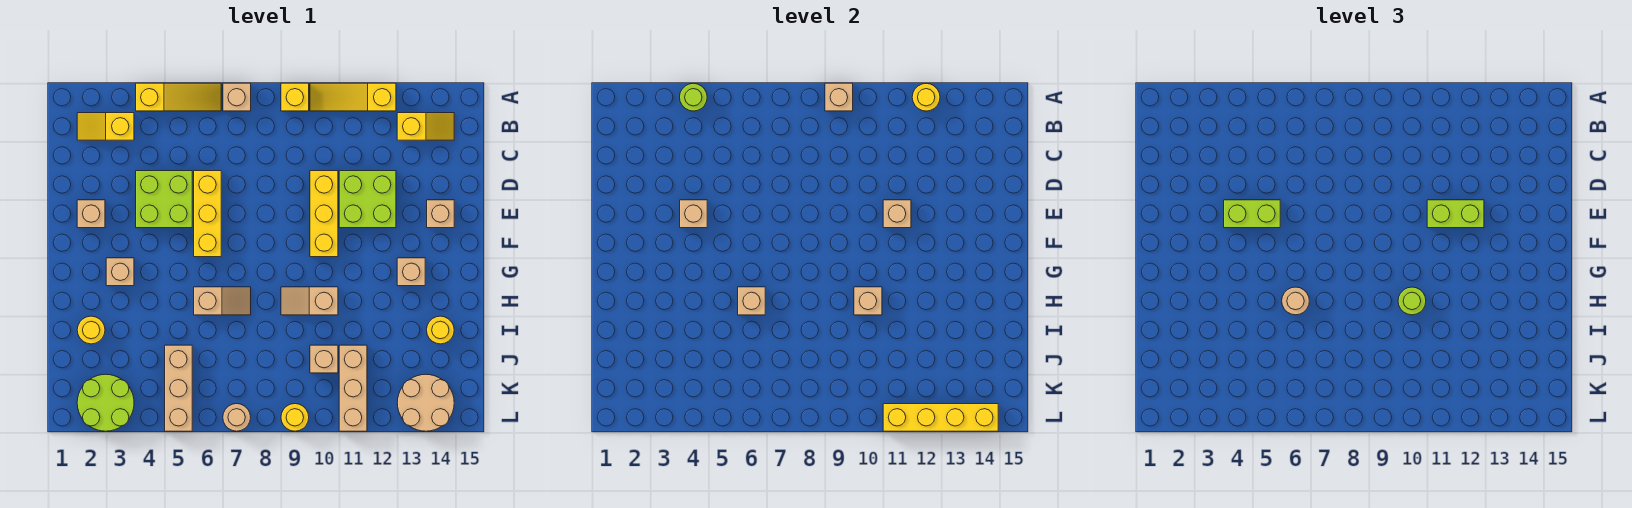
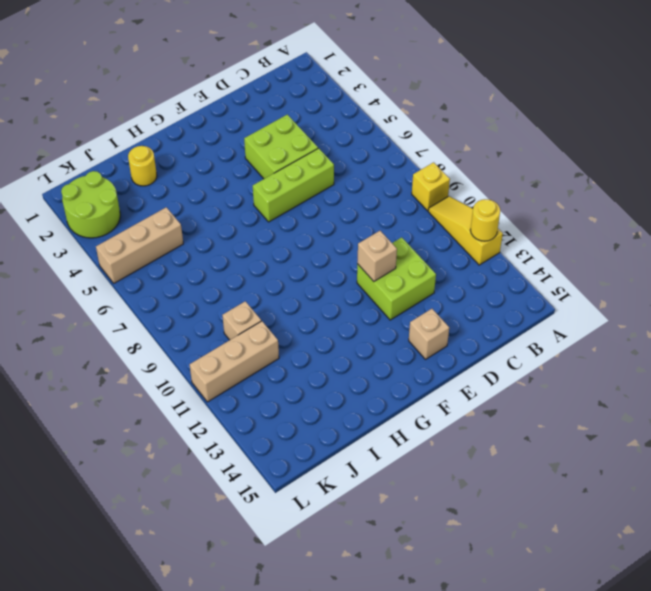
lime brick D6:F6 level 1 -> yellow brick D6:F6 level 1
none -> yellow slope A4:A6 level 1 top 4
none -> tan brick A7 level 1
none -> yellow slope B2:B3 level 1 top 3
none -> yellow slope B13:B14 level 1 top 13

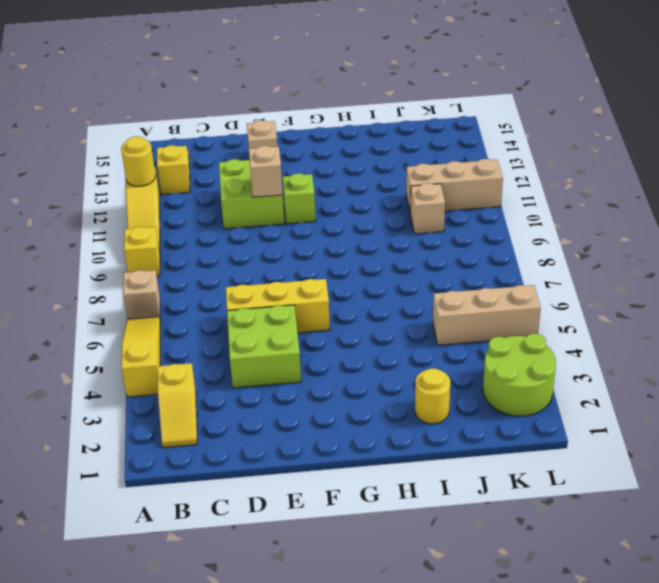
lime brick F11 level 1 -> none
none -> yellow brick D10:F10 level 1
none -> tan brick E2 level 1
none -> tan brick G3 level 1
none -> tan brick G13 level 1

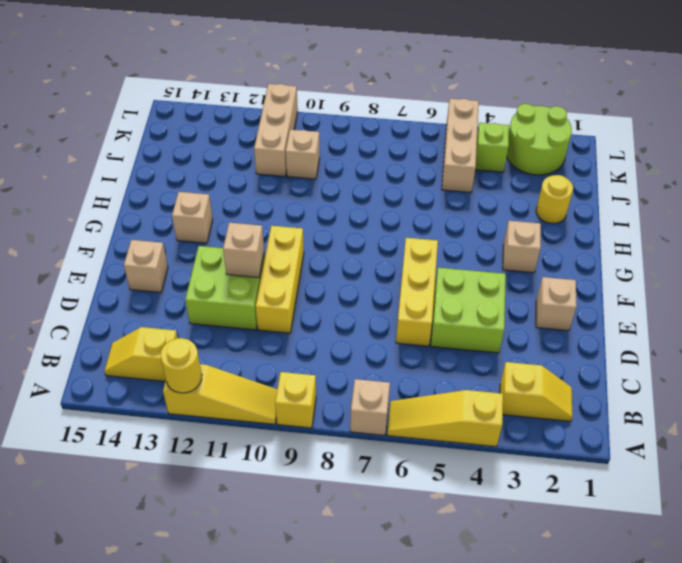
lime brick K4 level 1 -> none
none -> tan slope H6:H7 level 1 top 6
none -> tan slope H9:H10 level 1 top 10
none -> yellow round brick I14 level 1
none -> tan round brick K13:L14 level 1

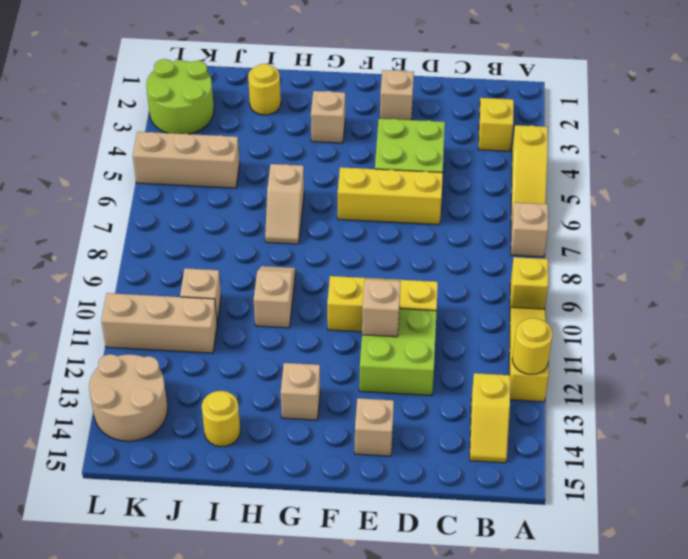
none -> tan round brick L7 level 1
none -> yellow round brick L9 level 1
none -> lime round brick A4 level 2
none -> tan brick A9 level 2

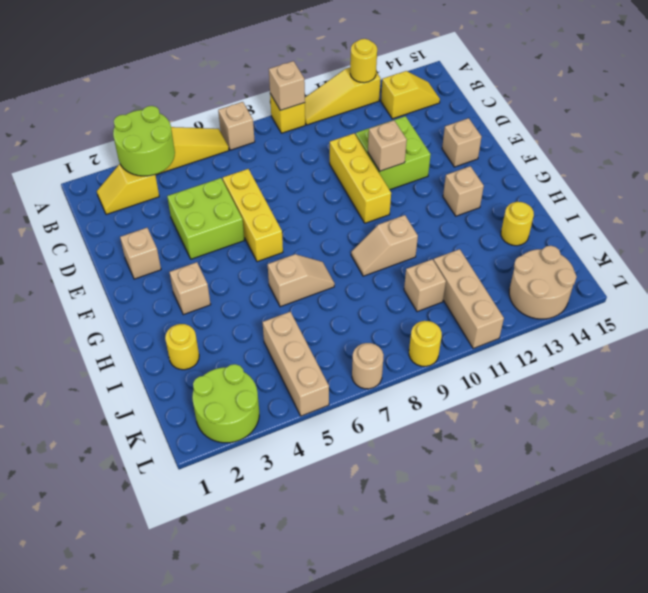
lime round brick A3:B4 level 2 -> lime round brick A4 level 2
none -> tan brick E4 level 2
none -> tan brick H6 level 2
none -> tan brick H10 level 2
none -> yellow brick L11:L14 level 2

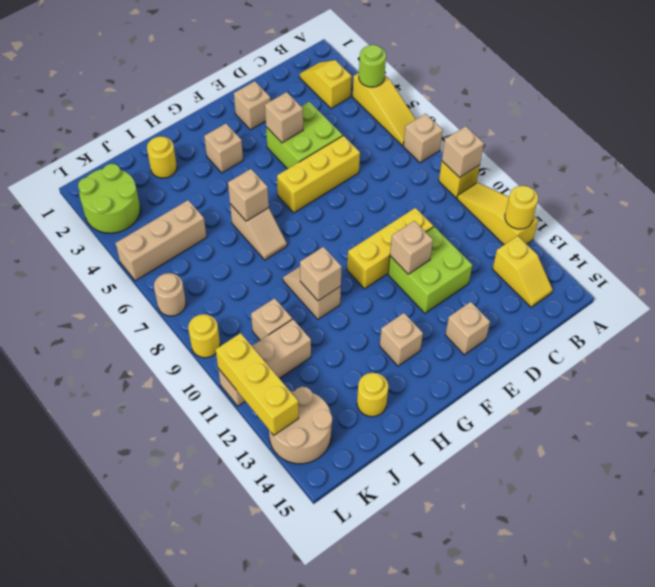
yellow brick L11:L13 level 2 -> yellow brick L11:L14 level 2
none -> lime brick E4:E5 level 3
none -> lime brick E11:E12 level 3
none -> tan round brick H6 level 3
none -> lime round brick H10 level 3

